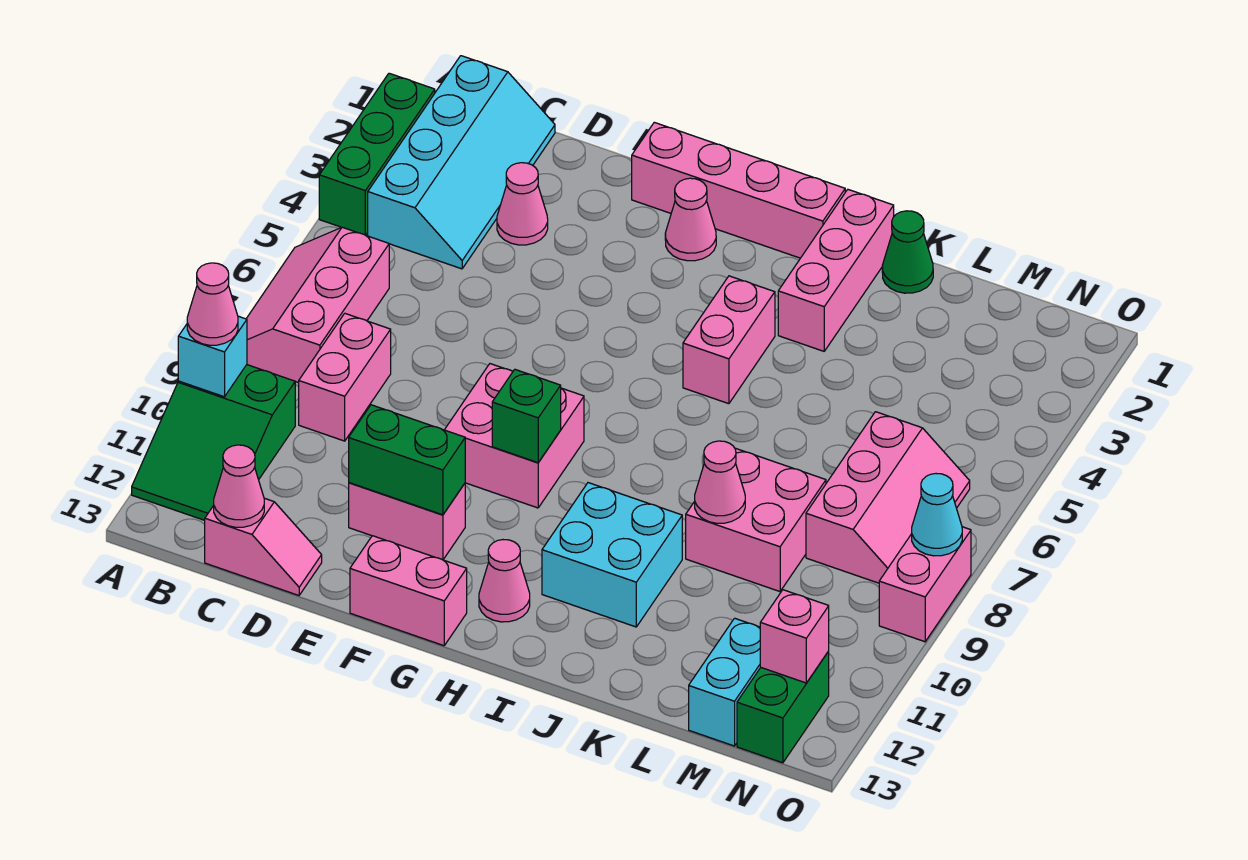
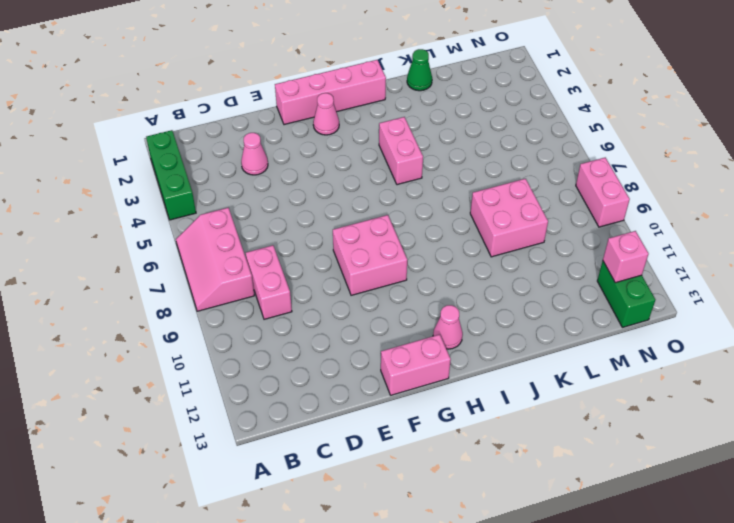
none -> green slope A10:B12 level 1 top 10
none -> cyan slope B1:C4 level 1 top B
none -> pink slope C13:D13 level 1 top C
none -> pink brick E11:F11 level 1

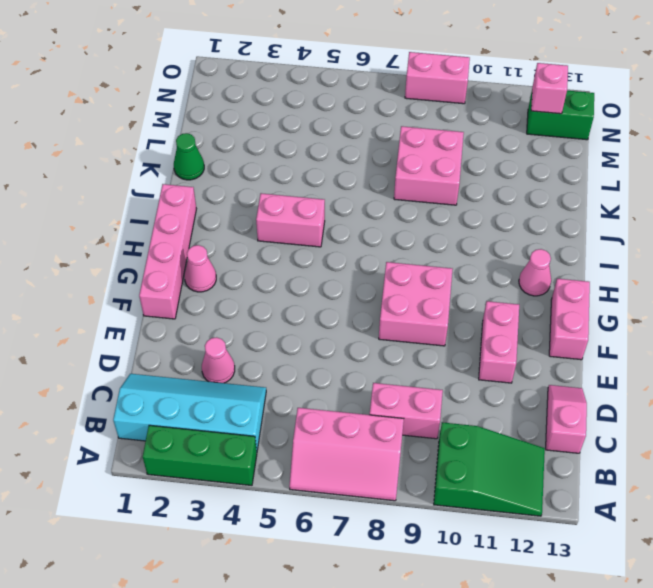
none -> cyan brick I10:J11 level 1
none -> pink brick J1:J3 level 1
none -> pink slope M6:N8 level 1 top M
none -> cyan brick M12:M13 level 1

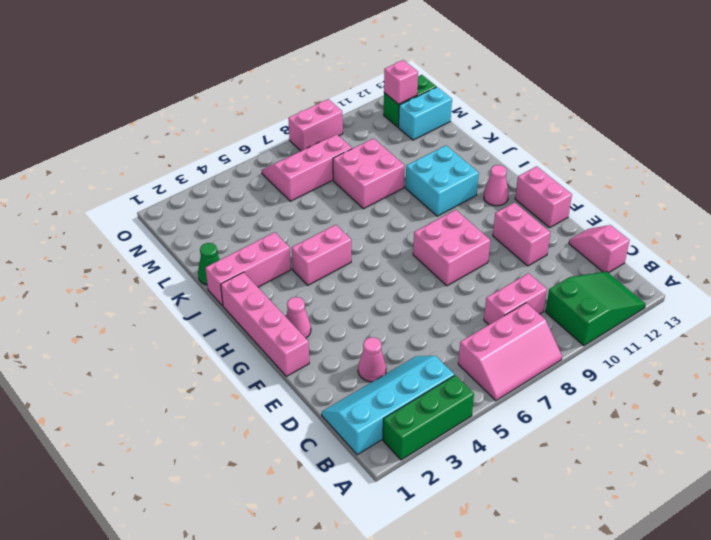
none -> cyan brick A10 level 2
none -> pink cone C13 level 2
none -> green brick E11:F11 level 2
none -> green brick G9 level 2

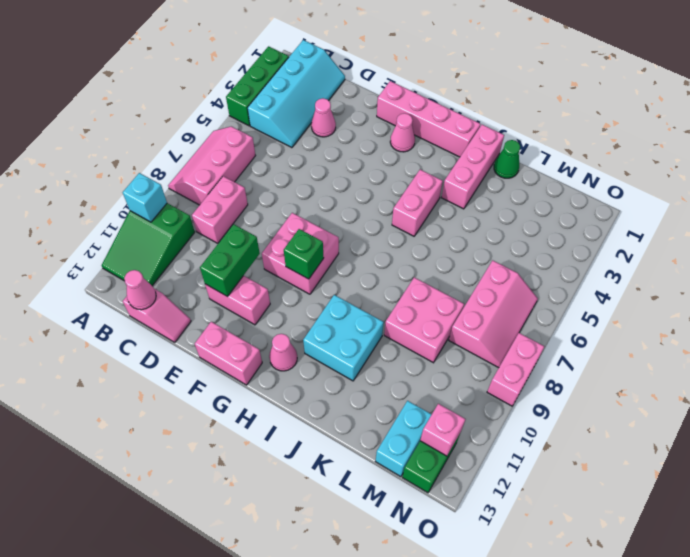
green brick E10:E11 level 2 -> green brick E11:F11 level 2
none -> pink cone K9 level 2
none -> cyan cone O8 level 2
none -> pink cone A10 level 3

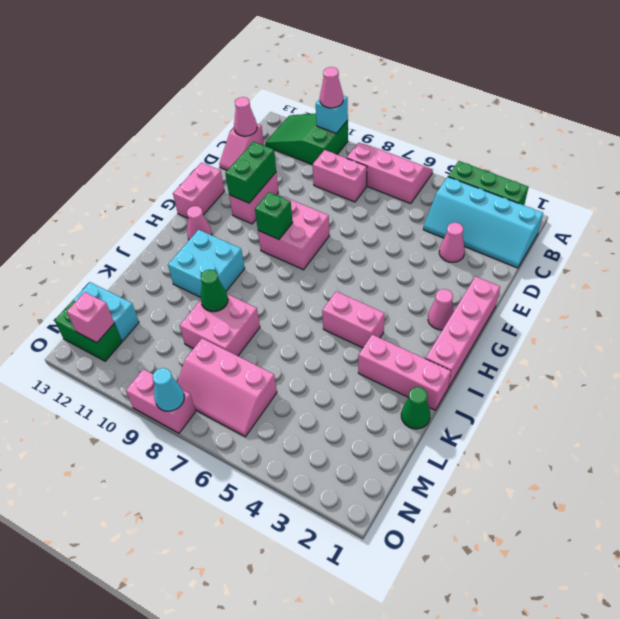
green cone K9 level 2 -> pink cone K9 level 2

